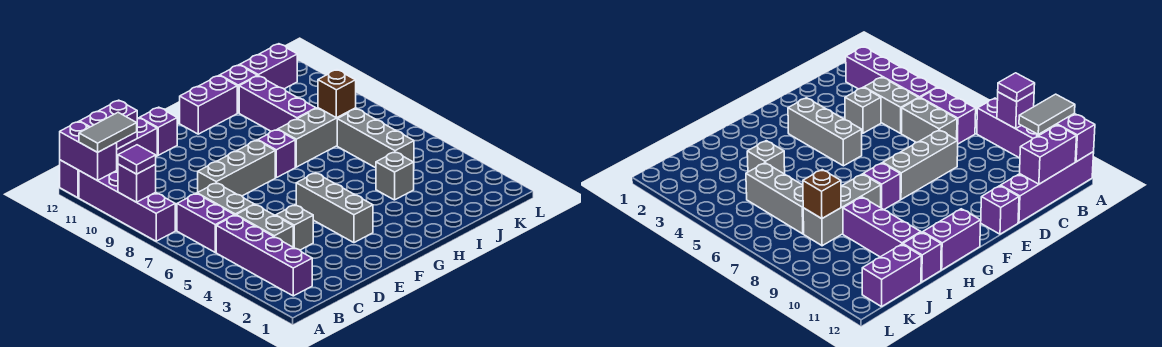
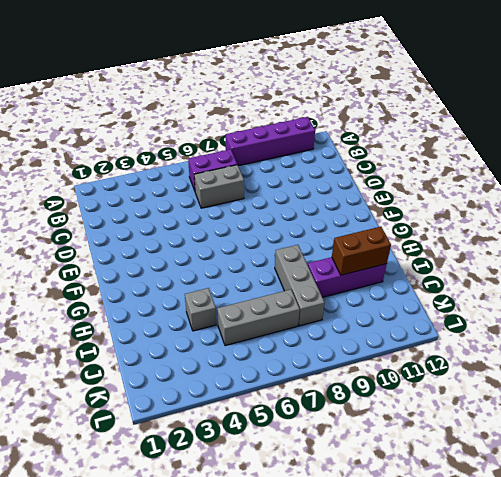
brown brick I10:I11 level 2 -> none
none -> purple brick A12:D12 level 1
none -> purple brick B2:B5 level 1
none -> grey brick C4:C5 level 1

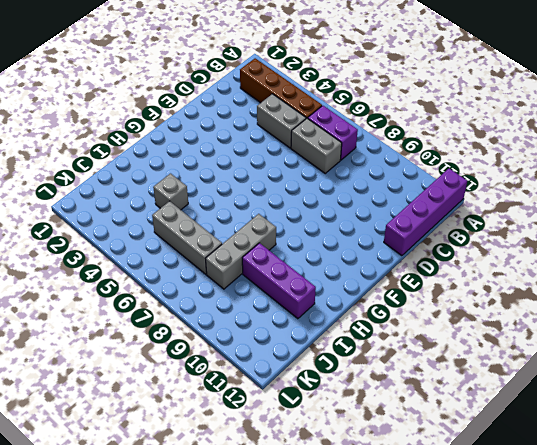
brown brick B2:B5 level 1 -> purple brick B2:B5 level 1
none -> purple brick A8:A11 level 1
none -> grey brick D4 level 1
none -> grey brick D8:F8 level 1

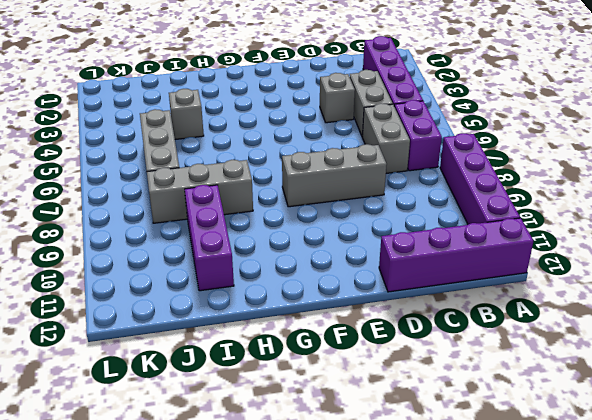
none -> purple brick E12 level 1
none -> grey brick F3:F5 level 1
none -> purple brick G8 level 1

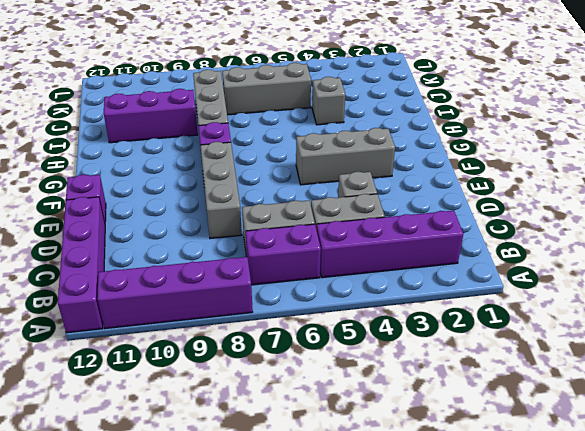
none -> purple brick G12:H12 level 1
none -> purple brick I12 level 1
none -> purple brick J12:K12 level 1

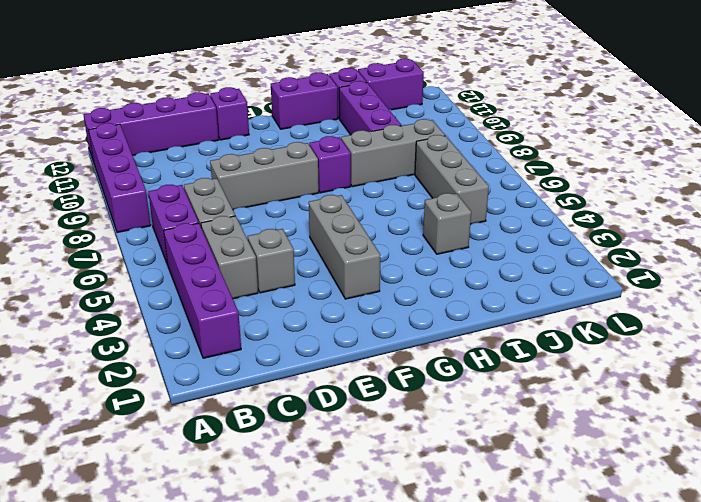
none -> purple brick A9 level 2
none -> purple brick A11:A12 level 2
none -> purple brick B12:C12 level 2

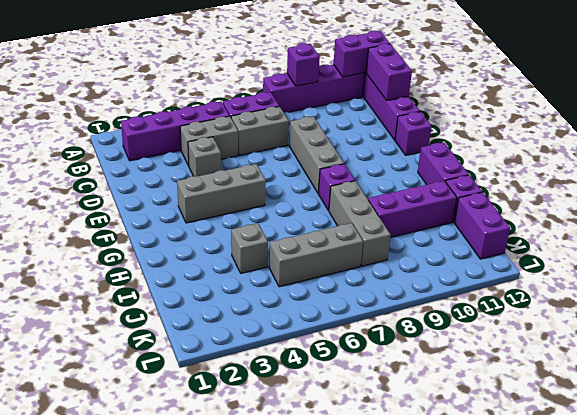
none -> brown brick J8 level 2
none -> purple tile A9 level 3
none -> grey tile A11:B11 level 3

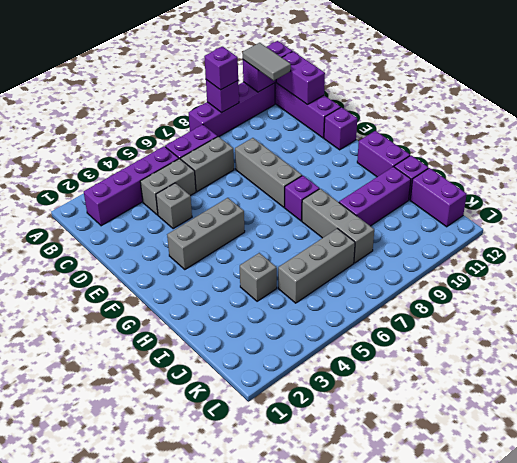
purple brick A9 level 3 -> purple tile A9 level 3
none -> brown brick J8 level 2

